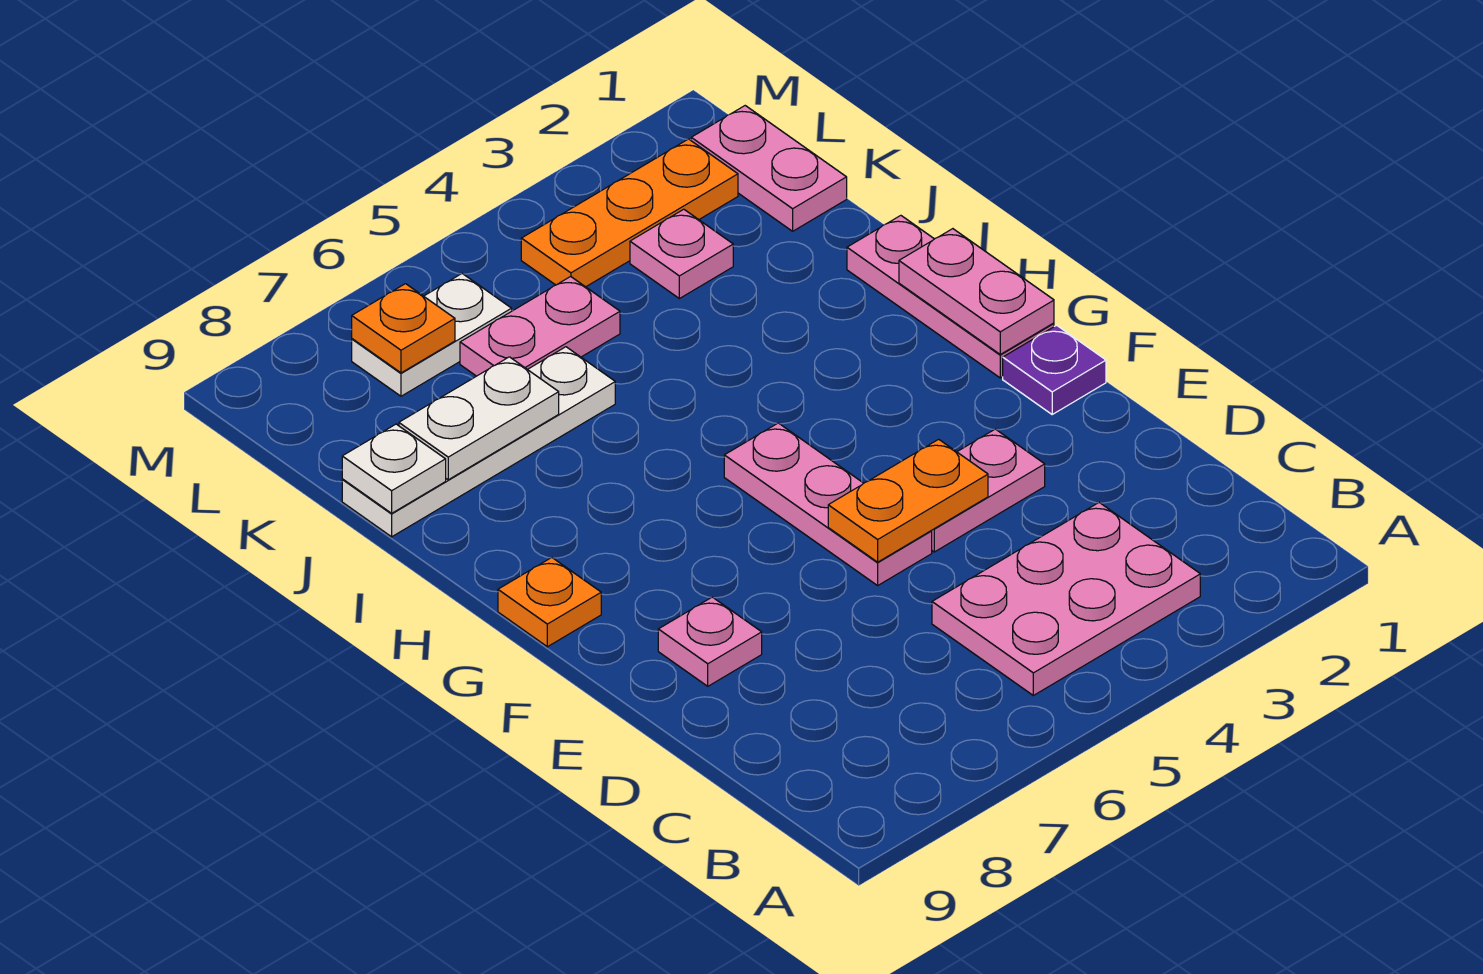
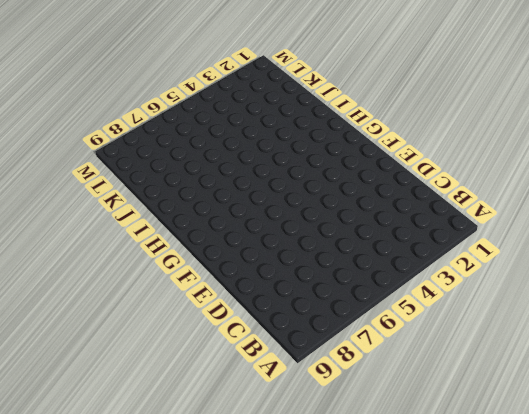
none -> pink plate B3:C5 level 1
none -> pink plate E3:E4 level 1
none -> pink plate E5:G5 level 1

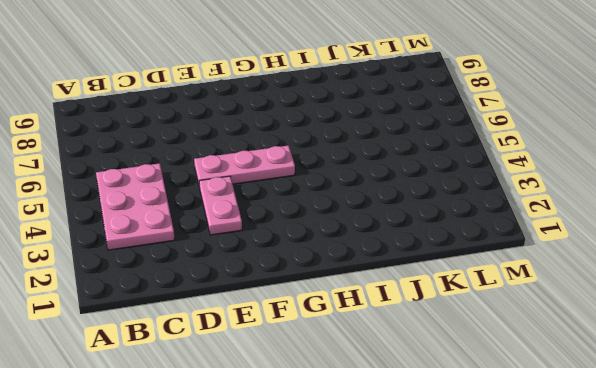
none -> pink plate E8 level 1
none -> purple plate F1 level 1
none -> pink plate G1:I1 level 1

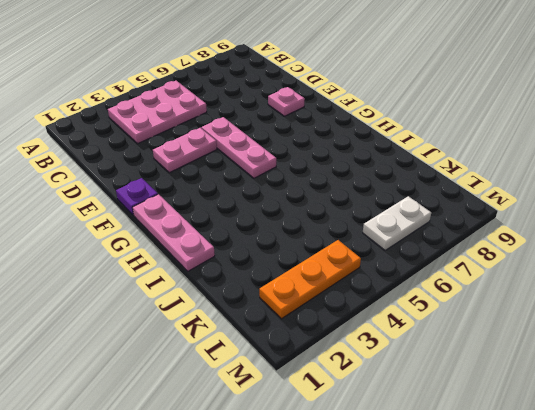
none -> orange plate G9 level 1
none -> white plate J6:J9 level 1
none -> pink plate K1:L1 level 1

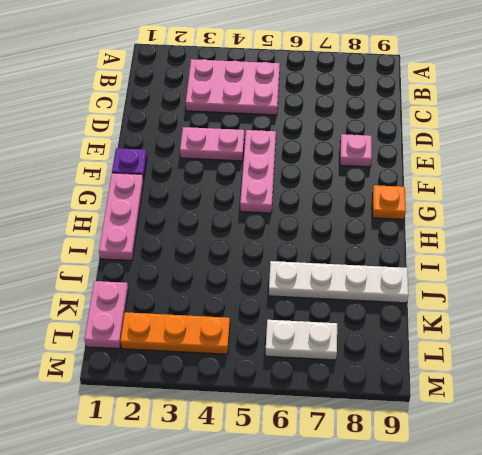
none -> pink plate K3 level 1
none -> pink plate K5:K6 level 1
none -> orange plate E4:E5 level 2

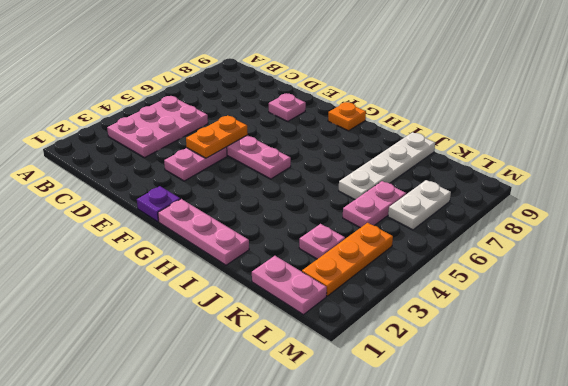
none -> pink plate G1:H1 level 2
none -> white plate J7:J8 level 2
none -> white plate J9 level 2

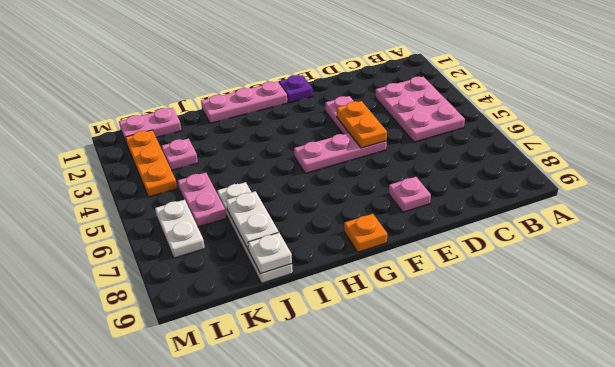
none -> pink plate G1:H1 level 2
none -> orange plate L7 level 2

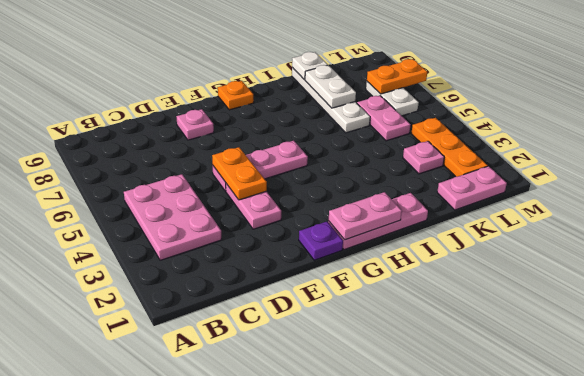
orange plate L7:M7 level 2 -> orange plate L7 level 2

